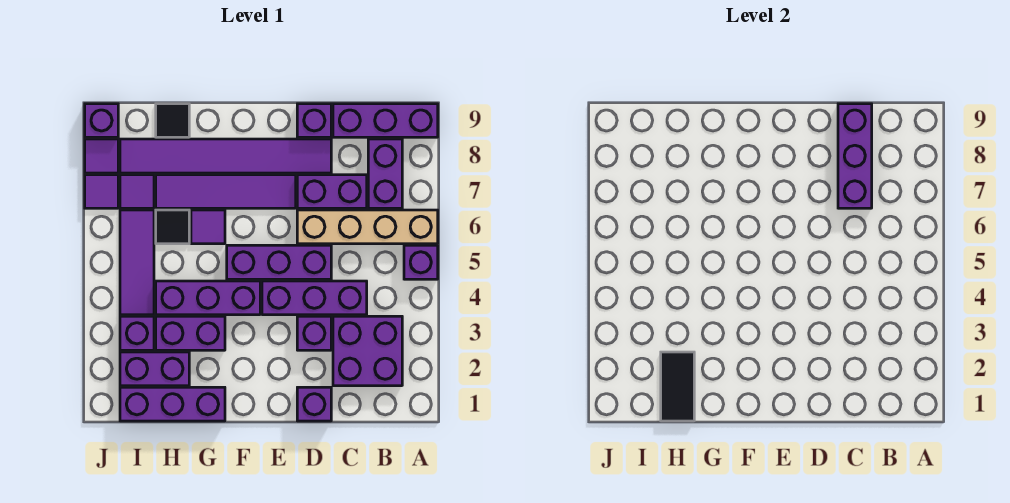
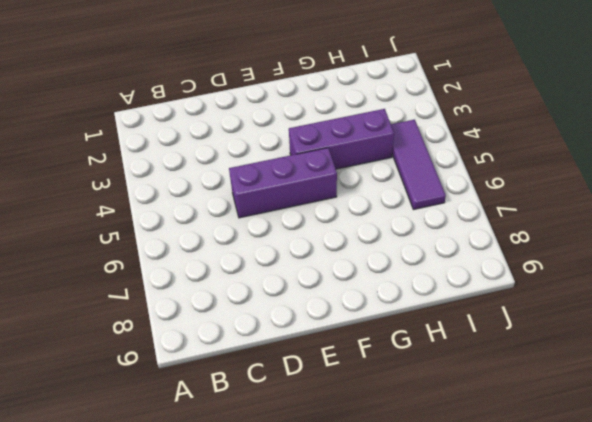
none -> purple brick A5 level 1
none -> tan brick A6:D6 level 1
none -> purple brick A9:C9 level 1

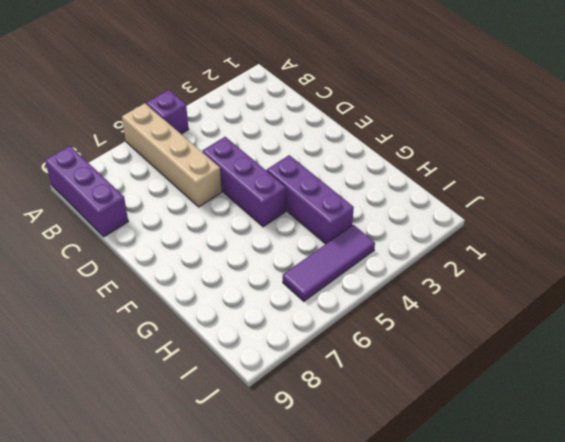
none -> purple brick B2:C3 level 1
none -> purple brick B7:B8 level 1
none -> purple brick C4:E4 level 1

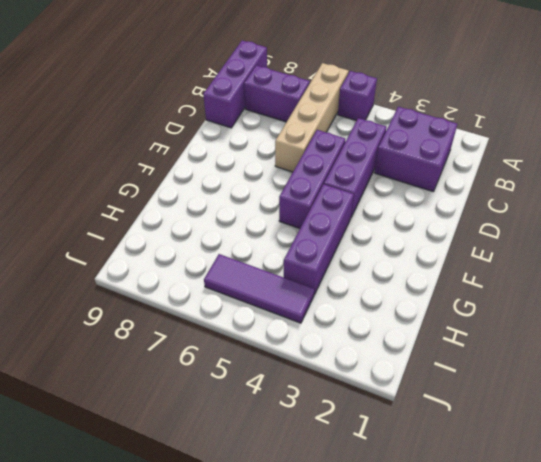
none -> purple brick C7:D7 level 1
none -> purple brick D1 level 1
none -> purple brick D3 level 1

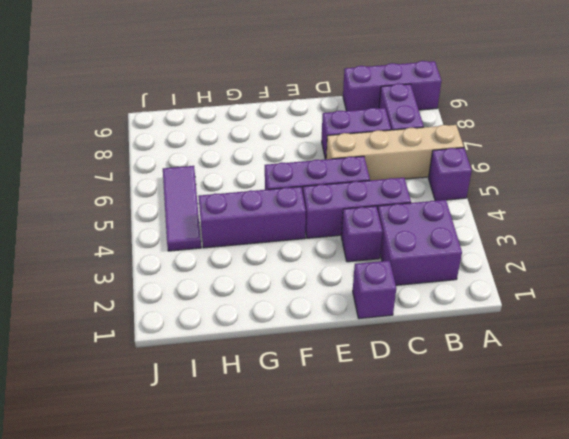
none -> purple tile D8:I8 level 1
none -> purple brick D9 level 1
none -> purple tile E7:H7 level 1

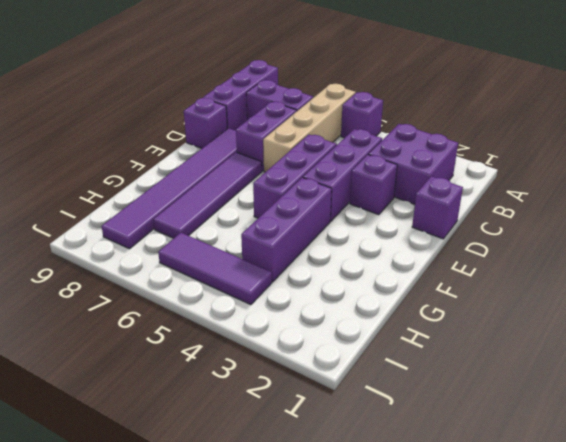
none -> purple brick G1:I1 level 1
none -> purple brick G3:H3 level 1
none -> purple tile G6 level 1

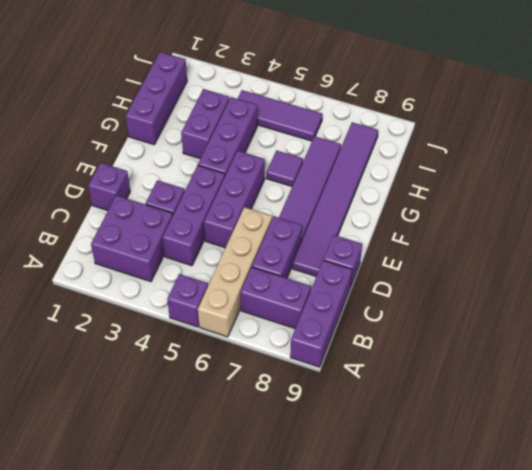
none -> purple brick H2:I2 level 1
none -> black tile H6 level 1
none -> black tile H9 level 1

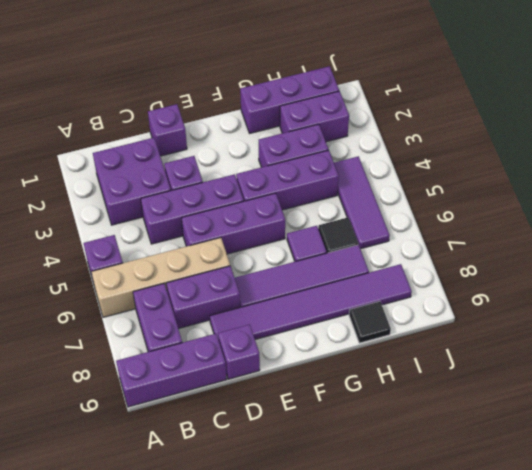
none -> purple brick I3 level 1
none -> purple tile I7 level 1
none -> purple tile J7 level 1

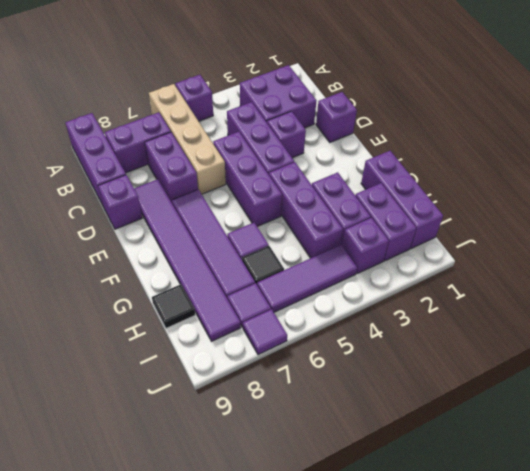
none -> purple tile J8 level 1
none -> purple brick J9 level 1
none -> purple brick C7:C9 level 2

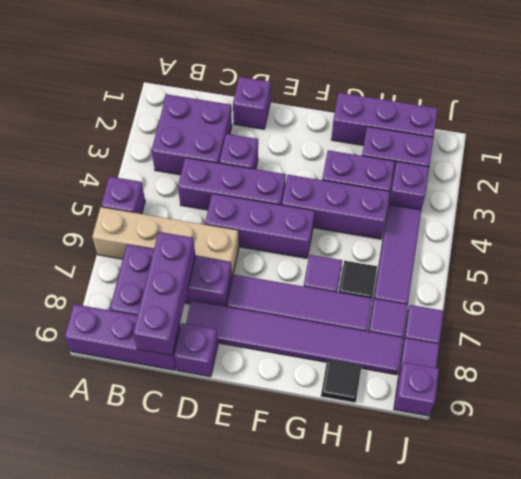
none -> black tile H1:H2 level 2

